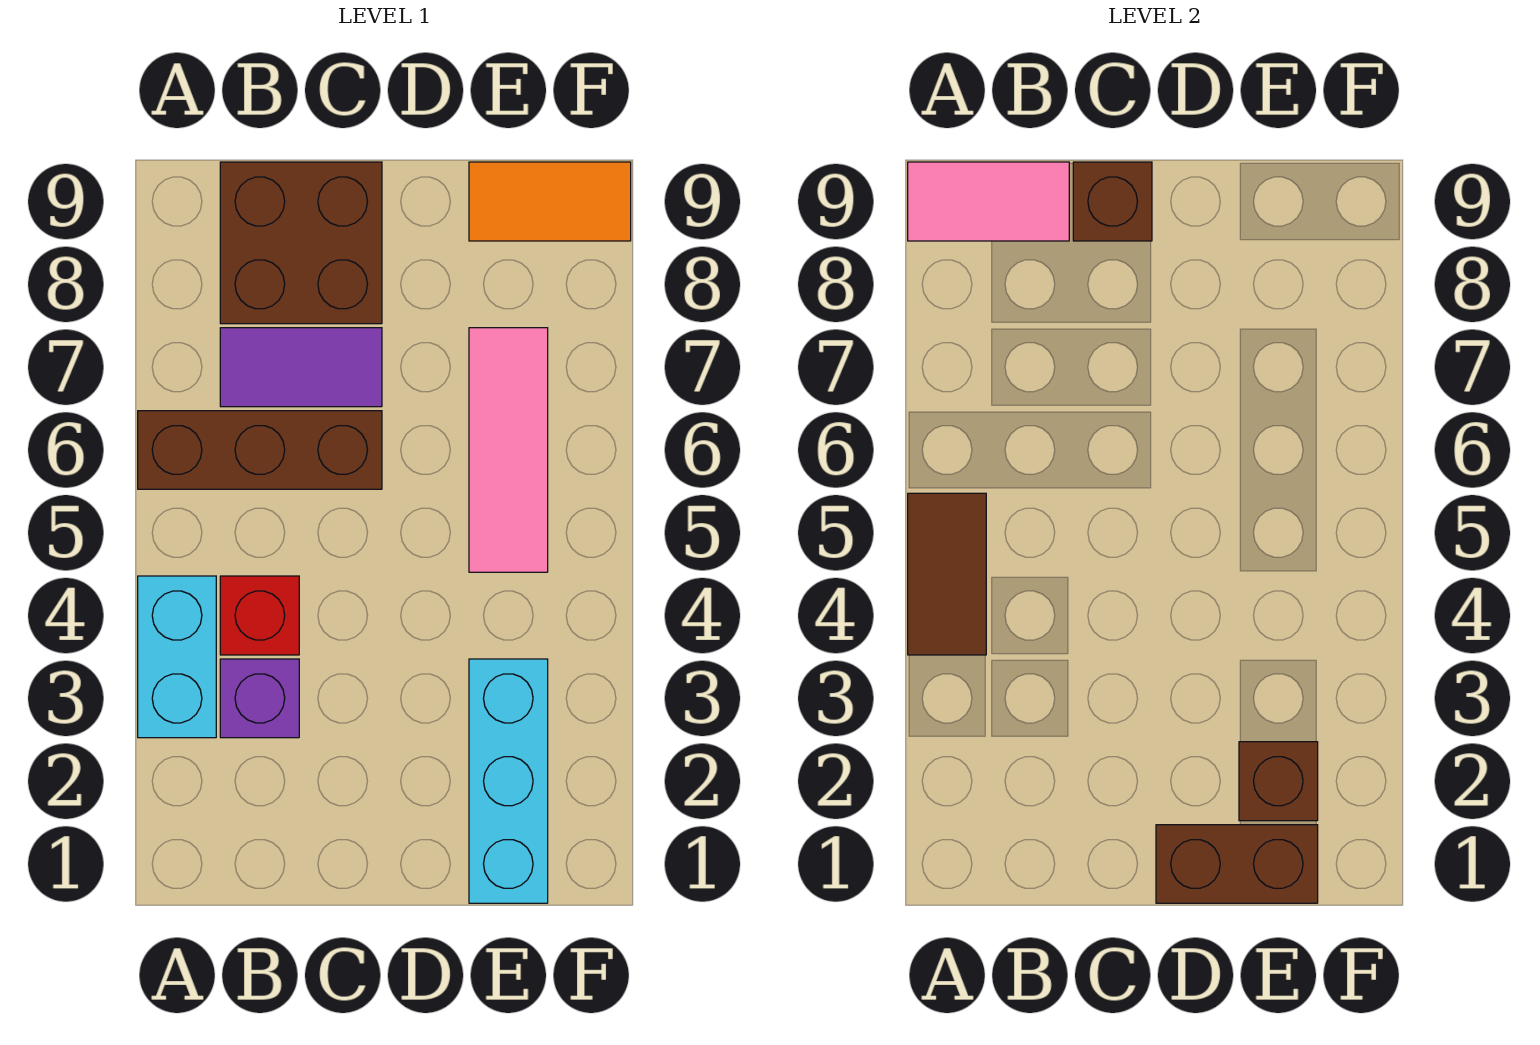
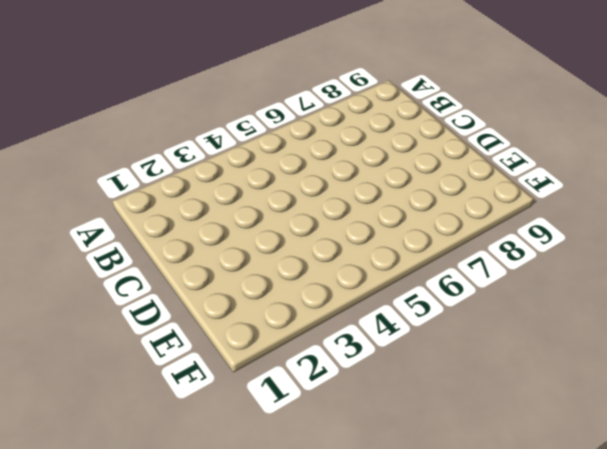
none -> cyan brick A3:A4 level 1
none -> brown brick A6:C6 level 1
none -> purple brick B3 level 1

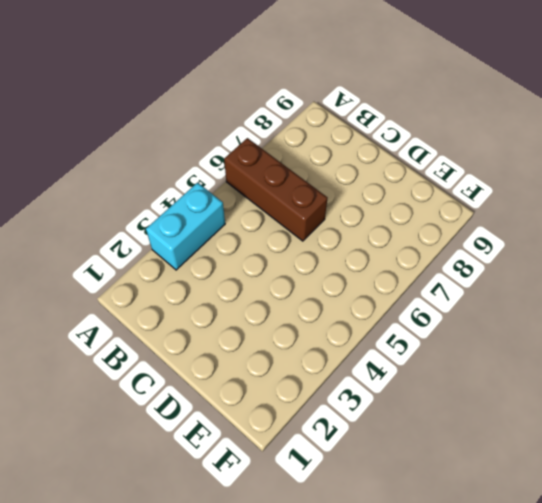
none -> purple brick B3 level 1
none -> red brick B4 level 1
none -> purple tile B7:C7 level 1

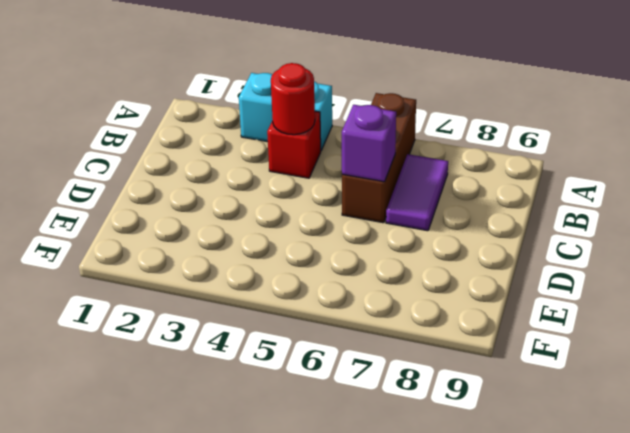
red round brick B4 level 2 -> none
purple brick C6 level 2 -> purple brick B3 level 1
none -> brown brick B8:C9 level 1
none -> cyan brick E1:E3 level 1
none -> pink tile E5:E7 level 1

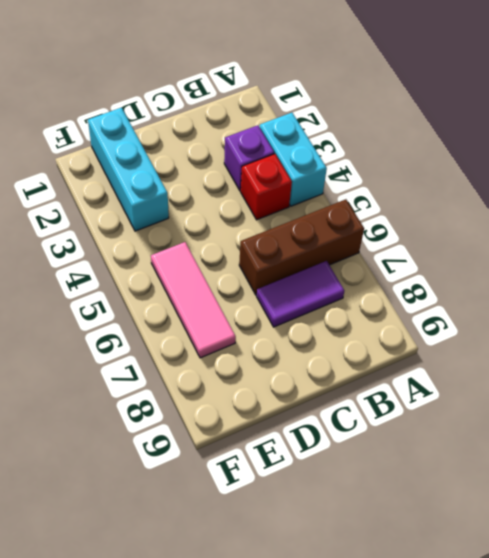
none -> brown brick B8:C9 level 1
none -> orange tile E9:F9 level 1
none -> brown tile A4:A5 level 2

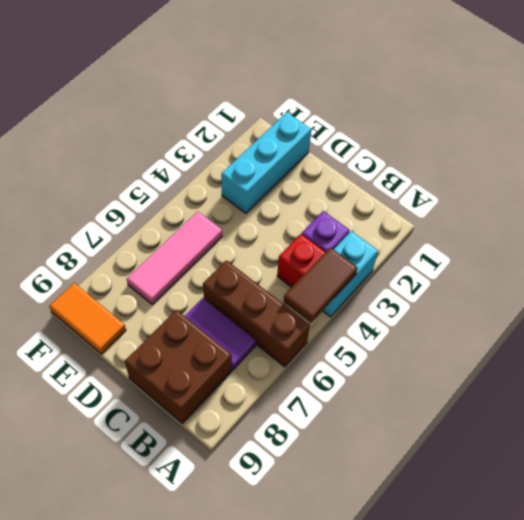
none -> pink tile A9:B9 level 2
none -> brown brick C9 level 2
none -> brown brick D1:E1 level 2

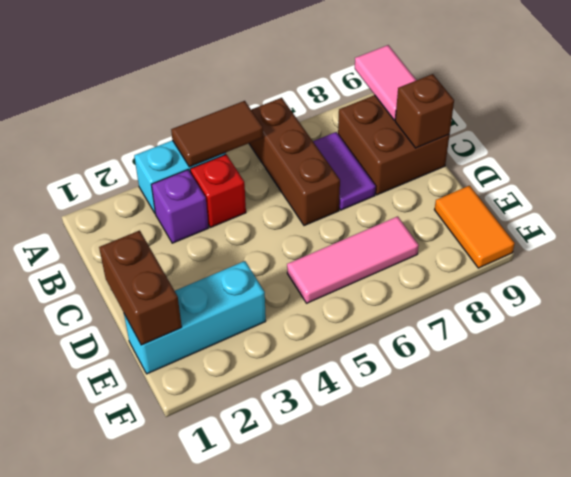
none -> brown brick E2 level 2

